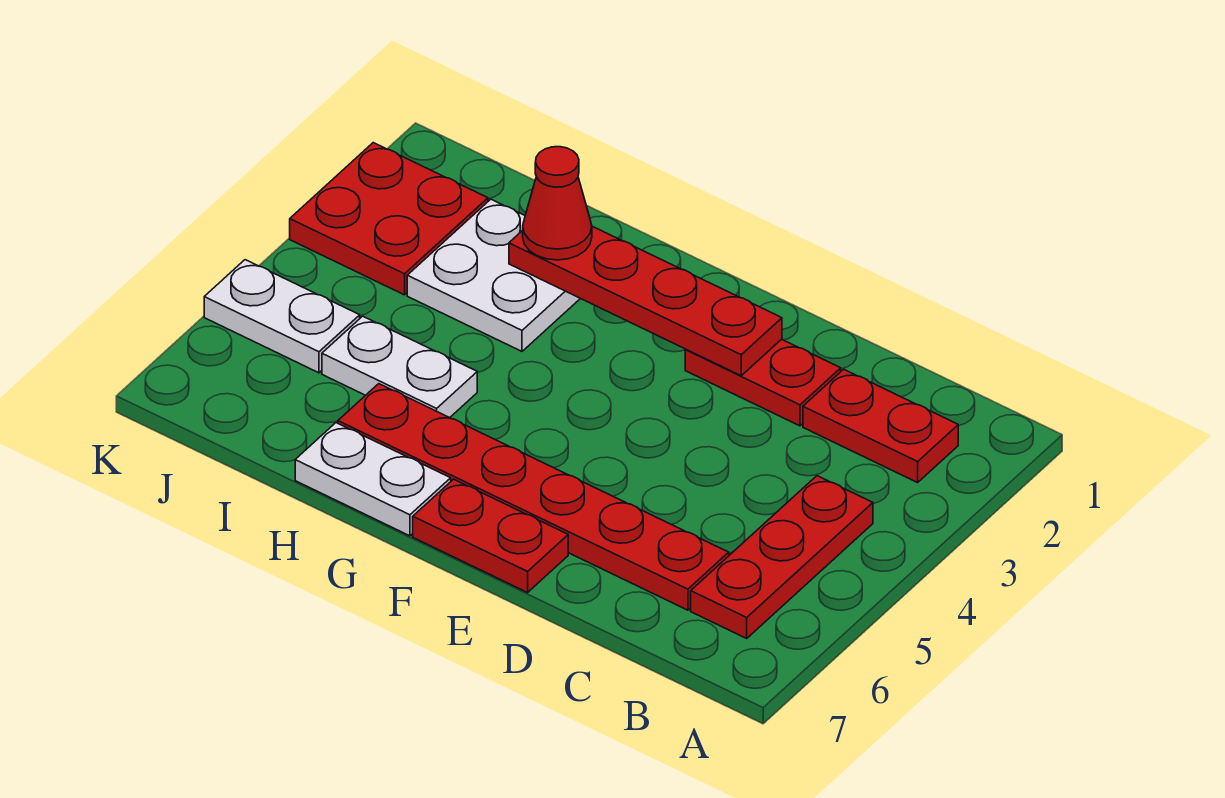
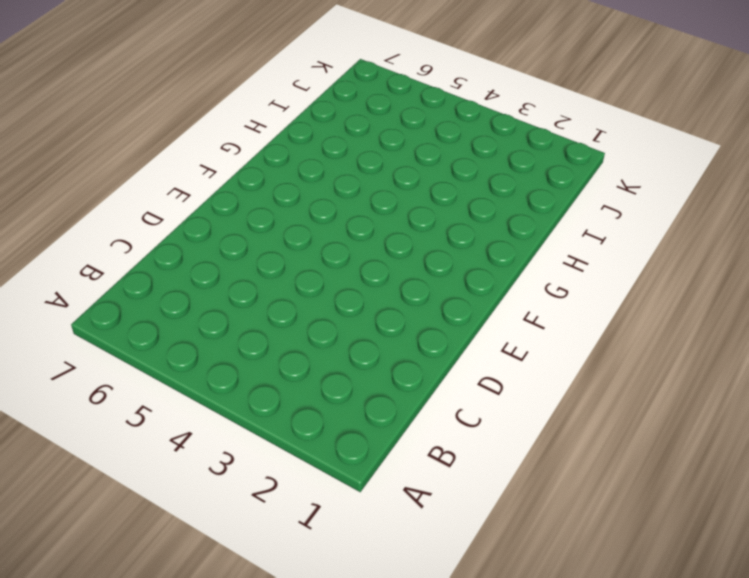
none -> red plate B2:C2 level 1
none -> red plate B4:B6 level 1
none -> red plate C6:H6 level 1

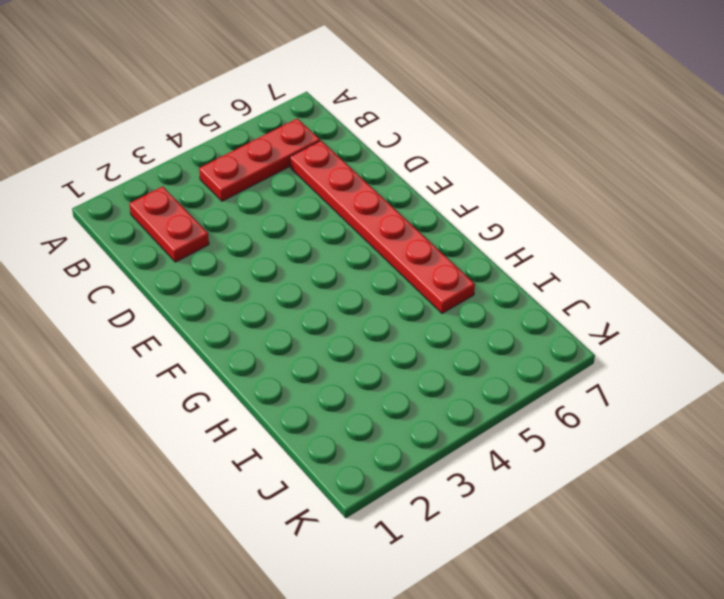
none -> red plate D2:E2 level 1
none -> red plate E7:F7 level 1
none -> white plate G7:H7 level 1

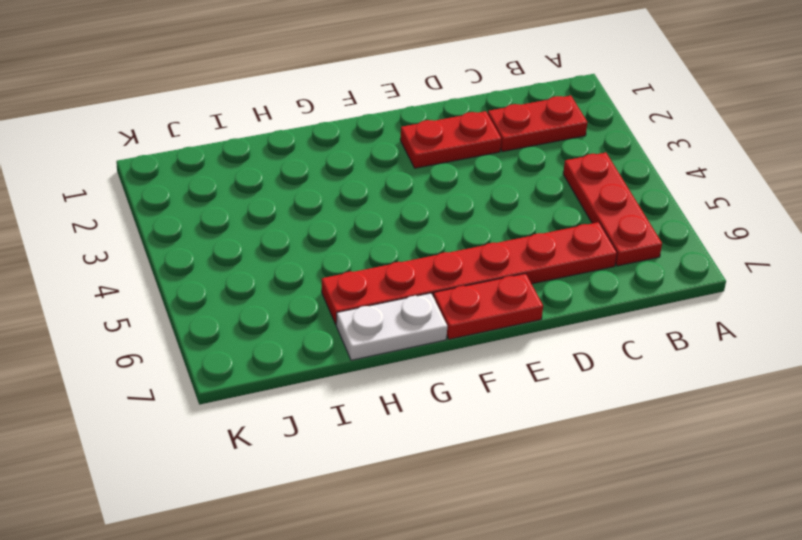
none -> white plate H2:I3 level 1
none -> white plate H5:I5 level 1
none -> red plate J2:K3 level 1

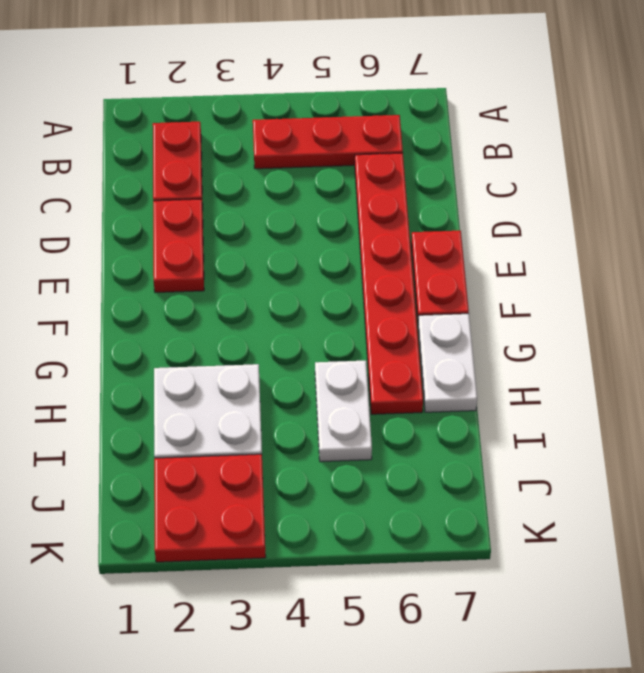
none -> white plate J5:K5 level 1
none -> red plate E2:H2 level 2
none -> red cone H2 level 3

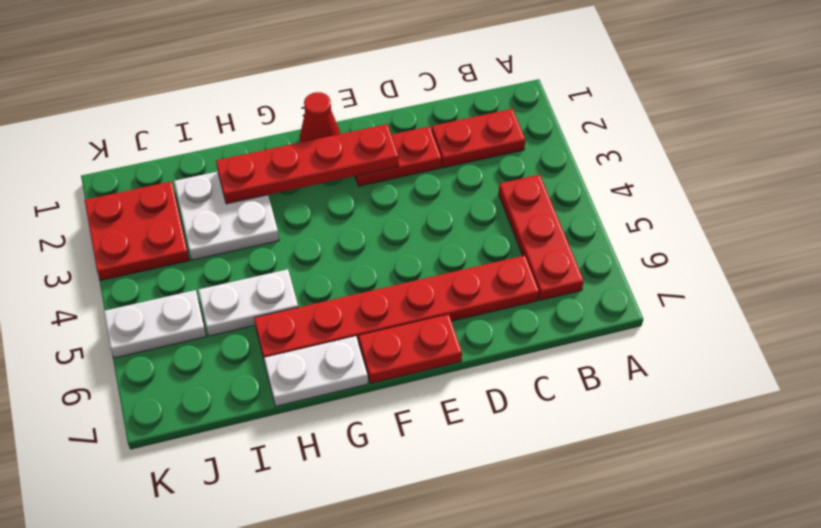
red cone F1 level 1 -> red cone H2 level 3

